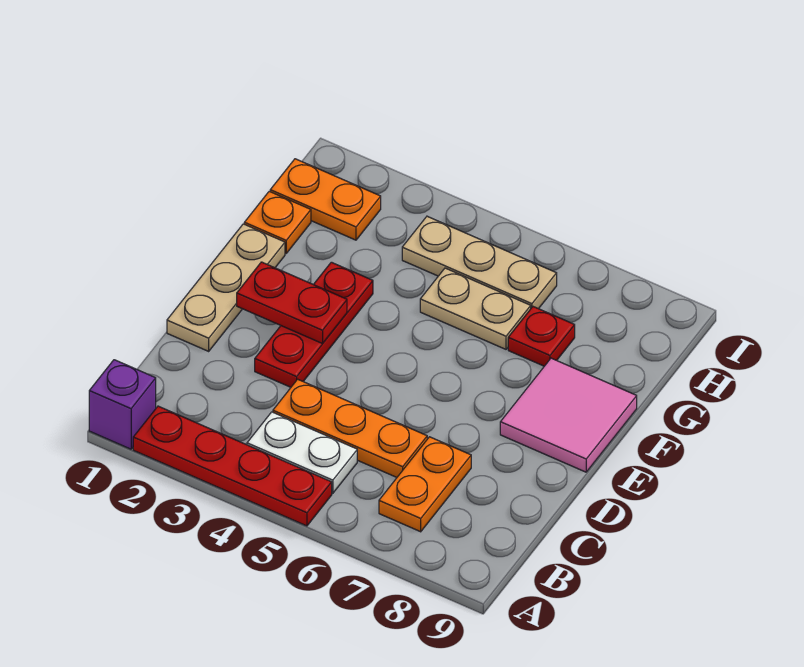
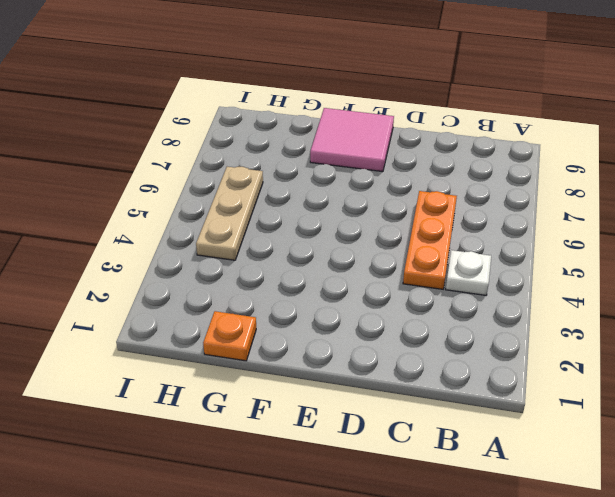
white plate B4 level 1 -> white plate B4:B5 level 1
none -> purple brick A1 level 1
none -> red plate A2:A5 level 1
none -> orange plate B7:C7 level 1

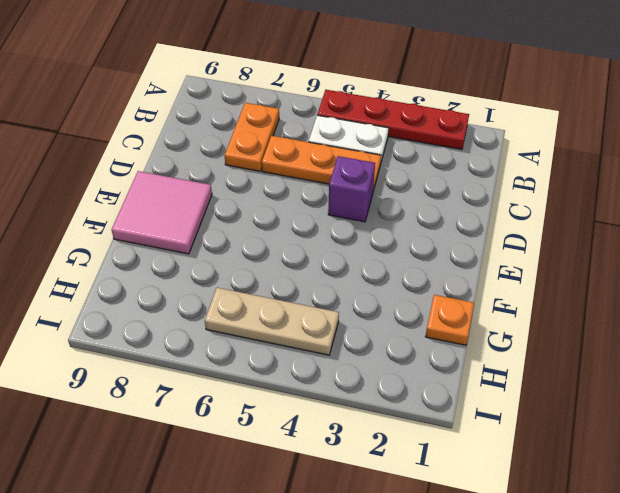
purple brick D4 level 1 -> purple brick A1 level 1
none -> tan plate D1:F1 level 1
none -> red plate D3:F3 level 1
none -> tan plate G5:G6 level 1

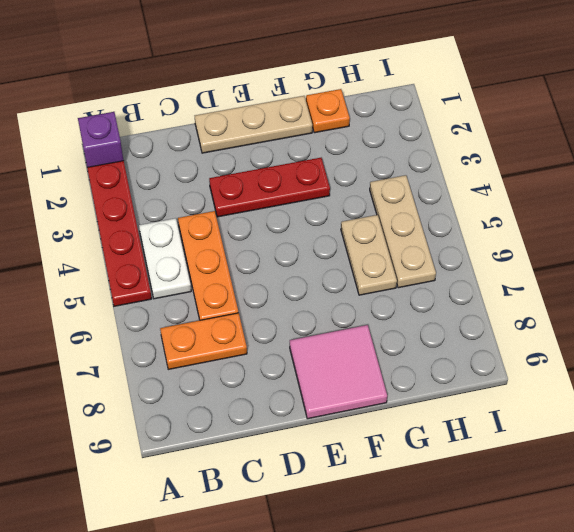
none -> red plate G7 level 1
none -> orange plate H1:H2 level 1
none -> red plate E2:E3 level 2

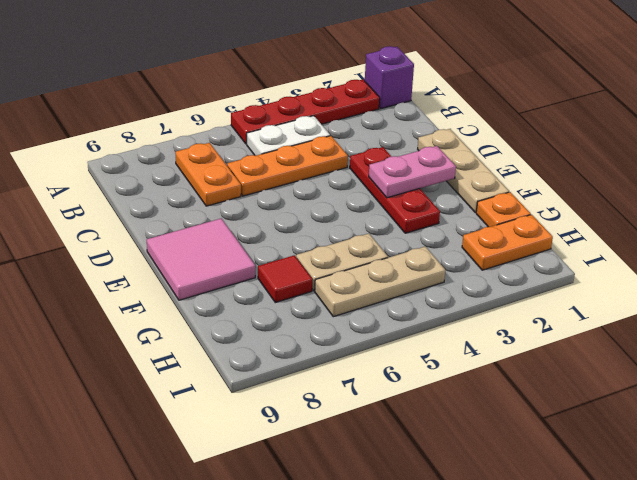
pink plate E2:E3 level 2 -> red plate E2:E3 level 2
red tile G7 level 1 -> red plate G7 level 1

